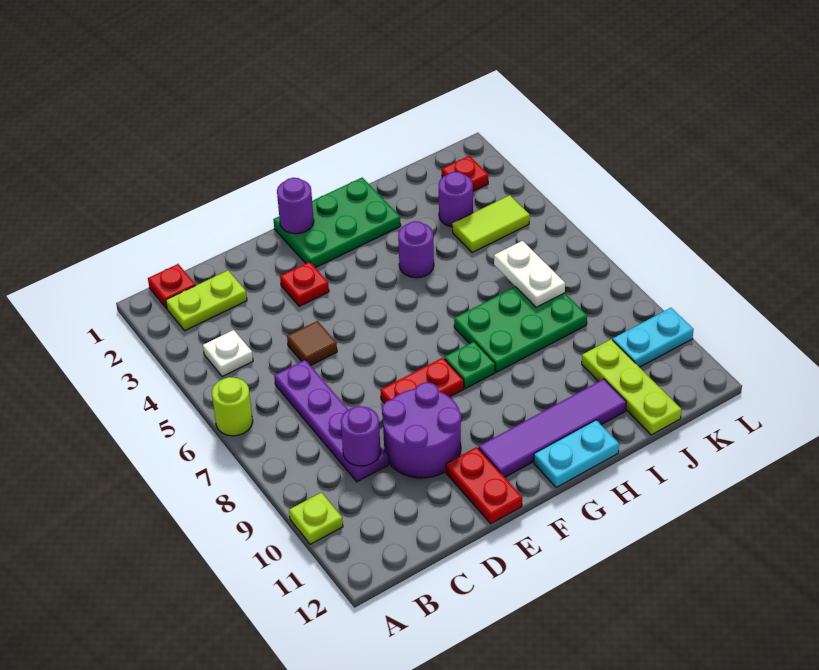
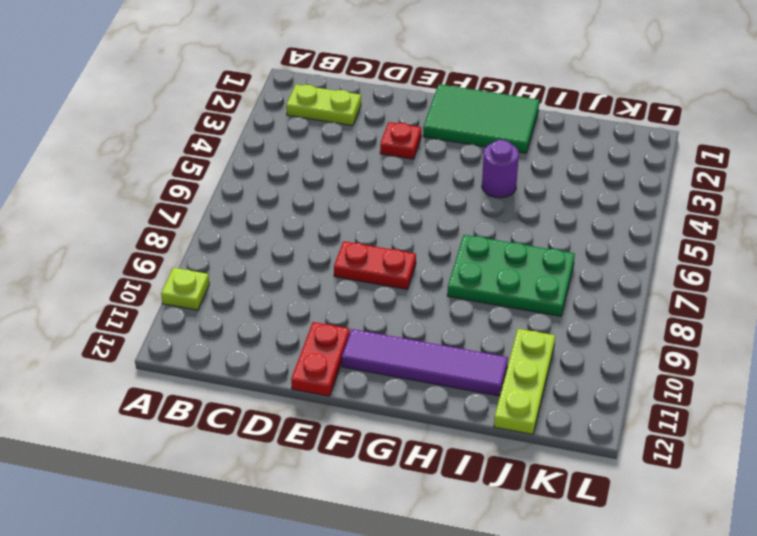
green tile F1:H2 level 1 -> green plate F1:H2 level 1
none -> lime round brick A6 level 1
none -> red plate B1 level 1
none -> white plate B4 level 1

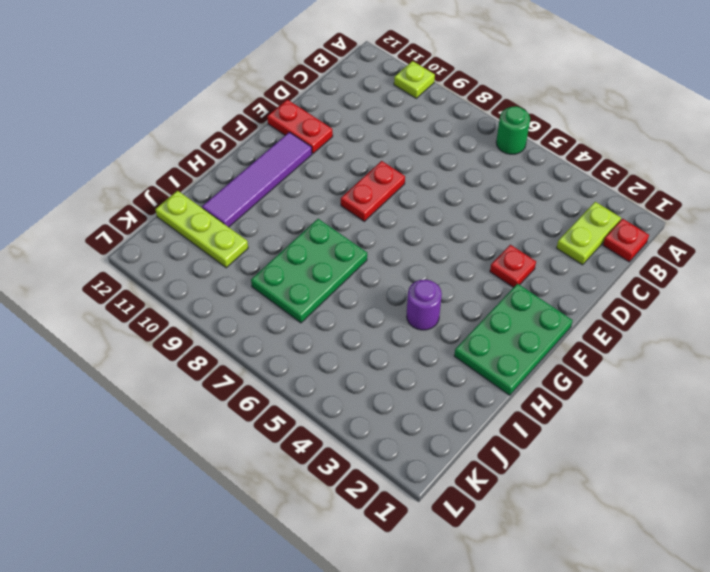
green round brick A6 level 1 -> lime round brick A6 level 1
none -> white plate B4 level 1
none -> purple plate C6:C9 level 1
none -> brown tile D5 level 1

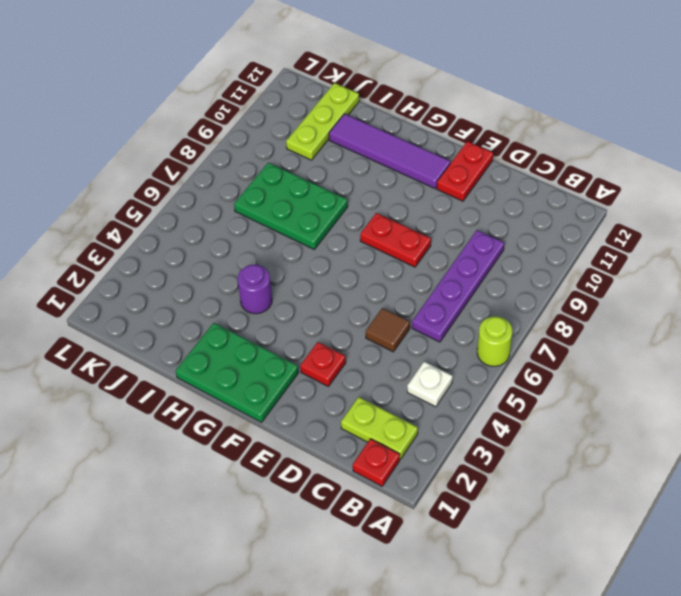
none -> lime plate A10 level 1
none -> purple round brick D9:E10 level 1
none -> green plate G8 level 1

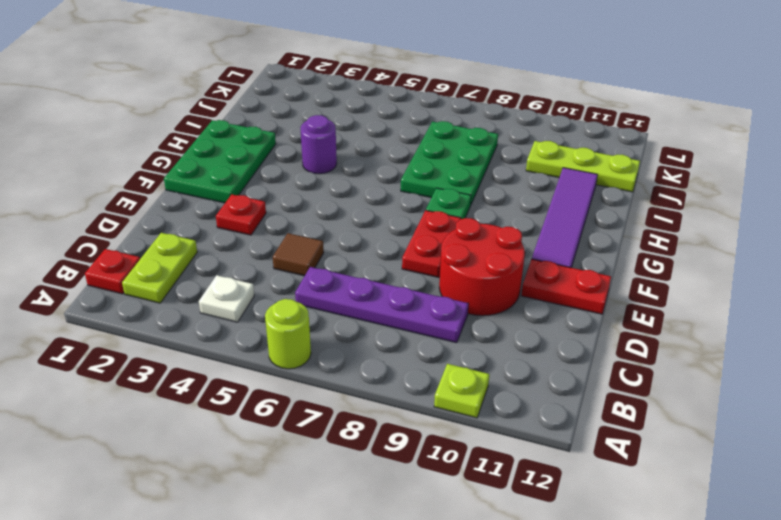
red round brick D9:E10 level 1 -> purple round brick D9:E10 level 1
none -> cyan plate G12:H12 level 1
none -> purple round brick J3 level 1
none -> lime tile J4:K4 level 1

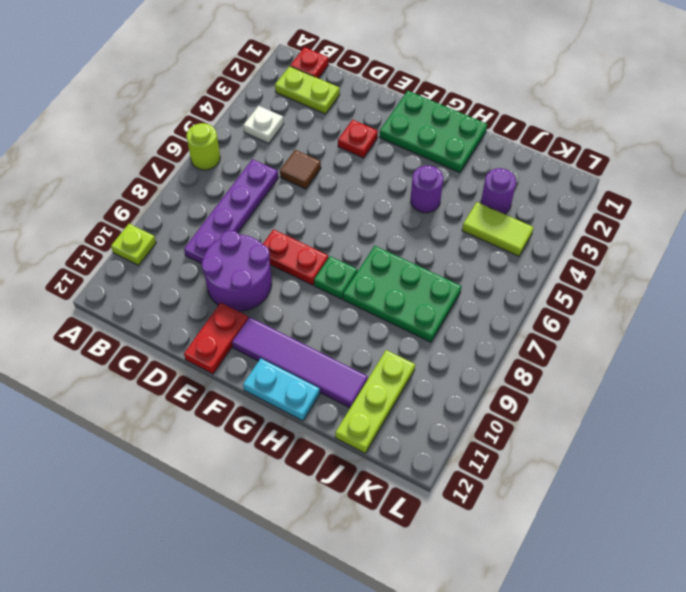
none -> red plate K2 level 1
none -> cyan plate K10:L10 level 1
none -> purple round brick C9 level 2

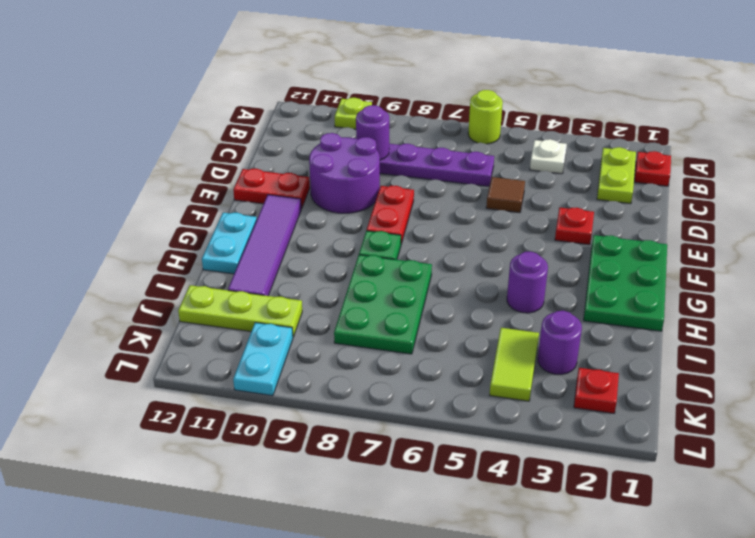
none -> purple round brick F1 level 2
none -> white plate J6:J7 level 2

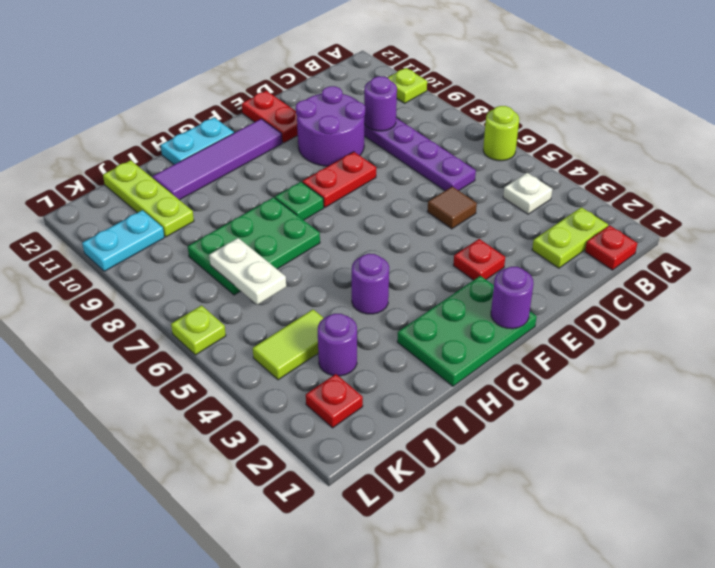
lime plate L6 level 1 -> none

